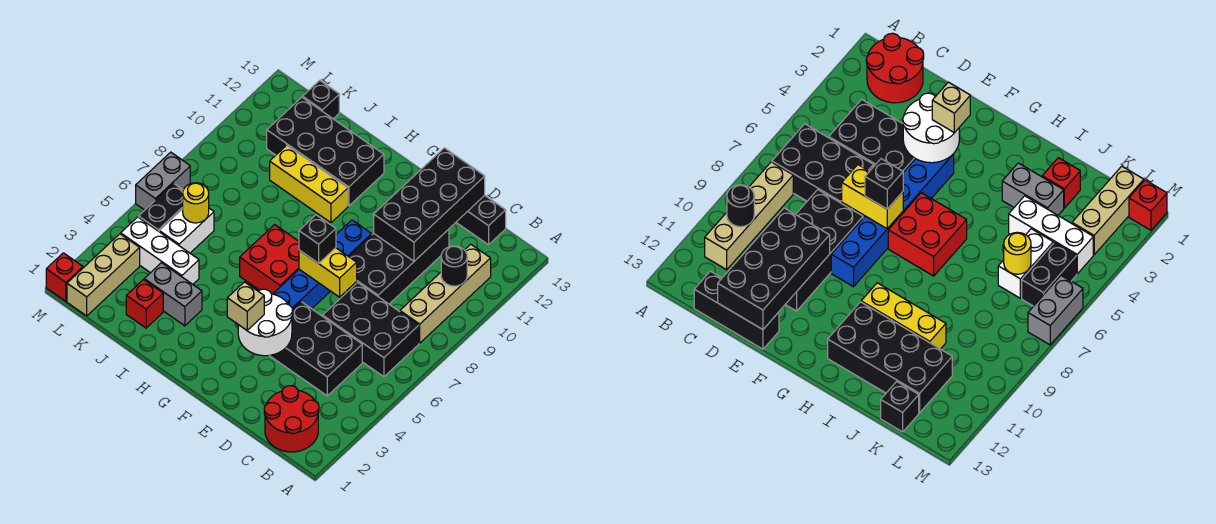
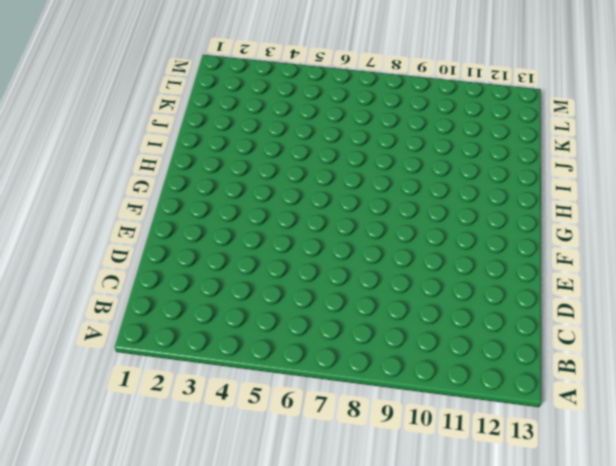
none -> red round brick B1:C2 level 1
none -> black brick B6:D7 level 1
none -> tan brick B8:B11 level 1

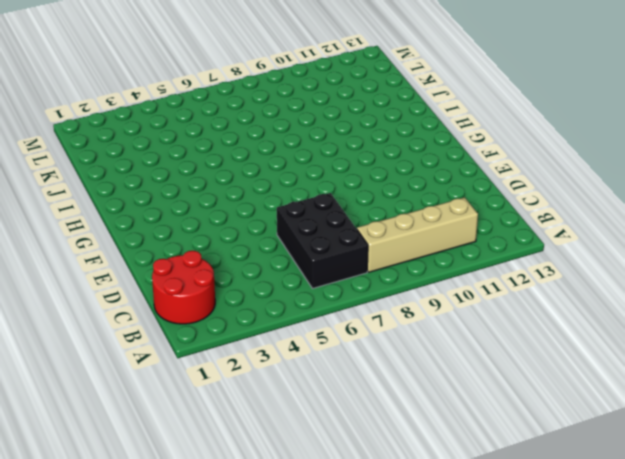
none -> black brick C4:E5 level 1
none -> black brick C13:E13 level 1
none -> black brick D8:E11 level 1

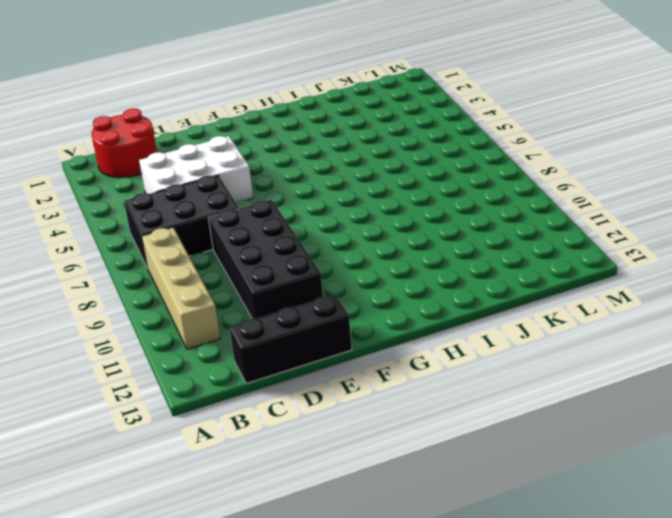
white brick C4:E5 level 1 -> black brick C4:E5 level 1
none -> blue brick F4:F9 level 1
none -> red brick G6:H7 level 1
none -> yellow brick H10:J10 level 1

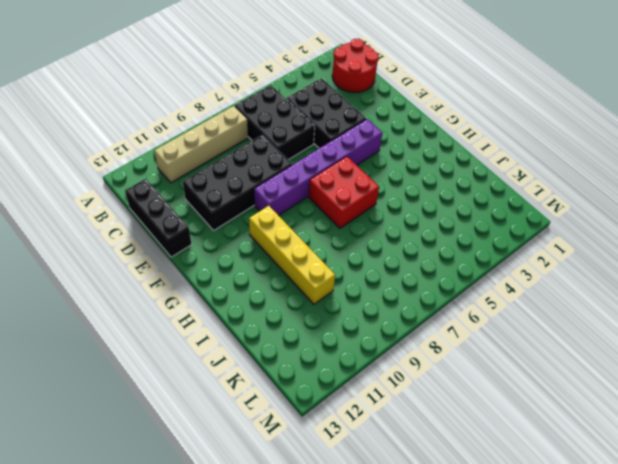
purple brick F4:F9 level 1 -> blue brick F4:F9 level 1
yellow brick G10:J10 level 1 -> yellow brick H10:J10 level 1
none -> black brick H11:K12 level 1
none -> grey brick I3:J3 level 1
none -> red brick J2 level 1

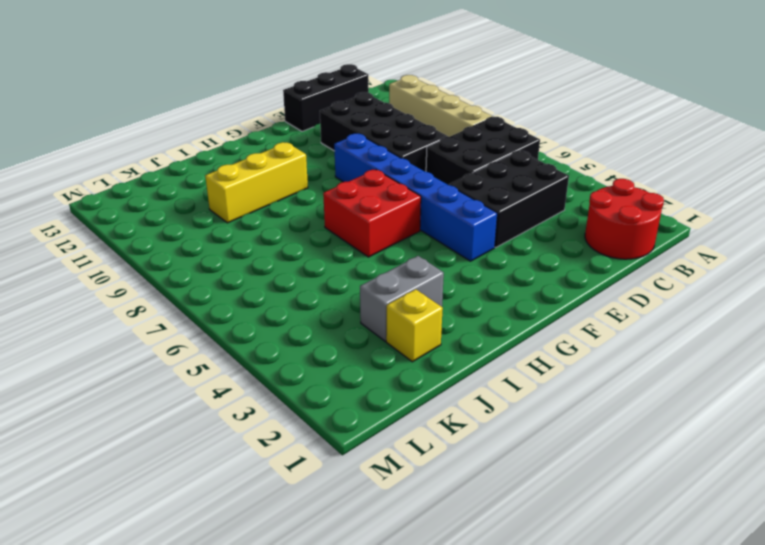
yellow brick J2 level 1 -> red brick J2 level 1
none -> black brick H11:K12 level 1
none -> white brick J4:L4 level 1
none -> white brick K5:K6 level 1

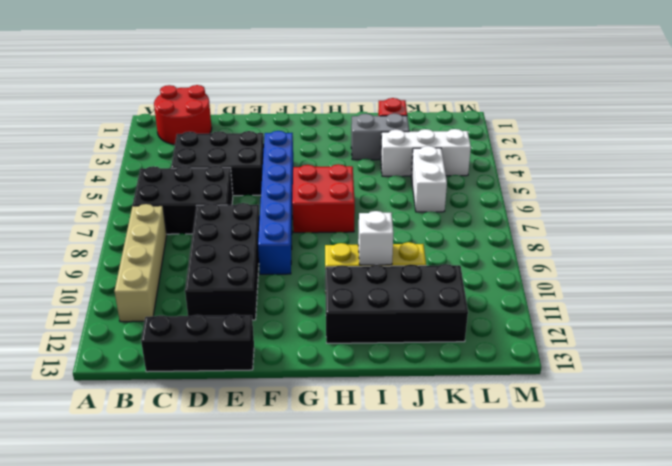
white brick I10 level 2 -> none
none -> black brick K13 level 1
none -> tan brick L1:L3 level 1
none -> black brick L5:L6 level 1

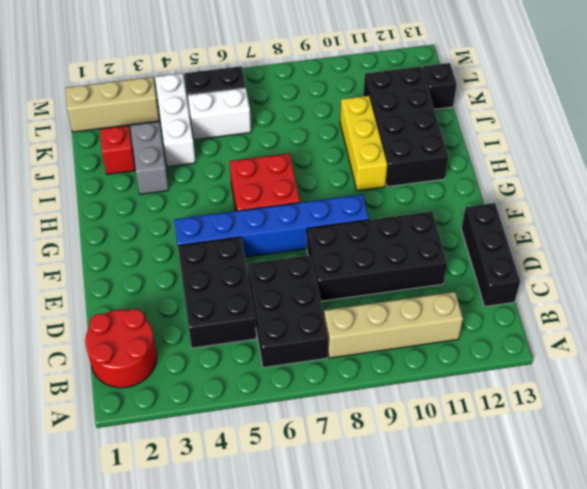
none -> red brick M1 level 1
none -> grey brick M6:M7 level 1
none -> black round brick B10 level 2

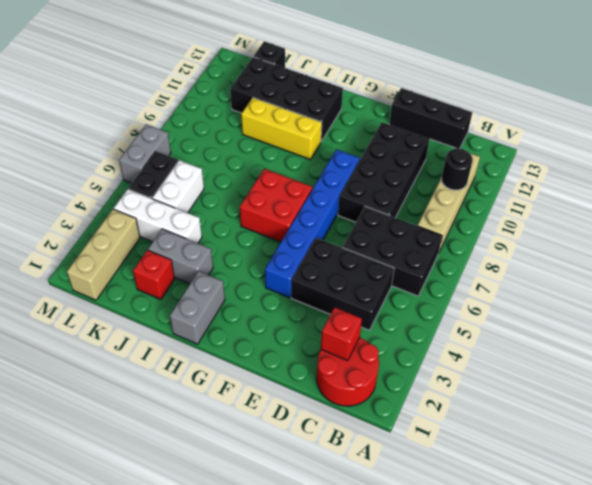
red brick C2 level 2 -> red brick M1 level 1
grey brick H1:H2 level 1 -> none
none -> black brick D10:E13 level 2
none -> white round brick E3:F4 level 2
none -> yellow brick E7:F7 level 2

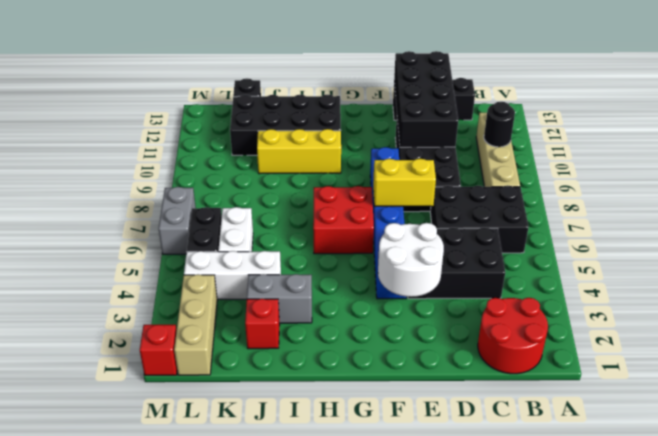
none -> yellow round brick K6 level 2
none -> tan brick F3 level 3
none -> black brick F7 level 3

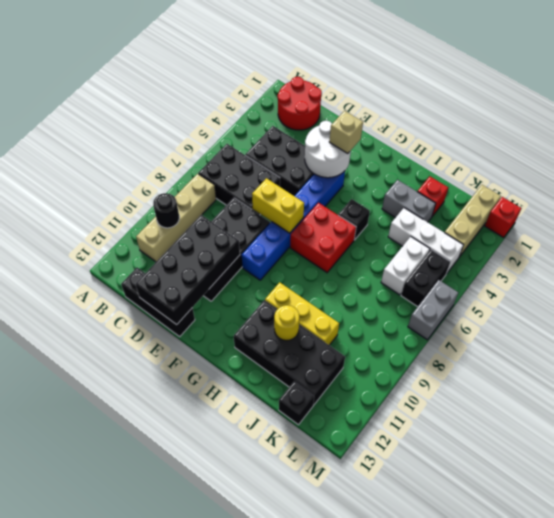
black brick H5 level 1 -> black brick F7 level 3
yellow round brick I11 level 2 -> yellow round brick K6 level 2

